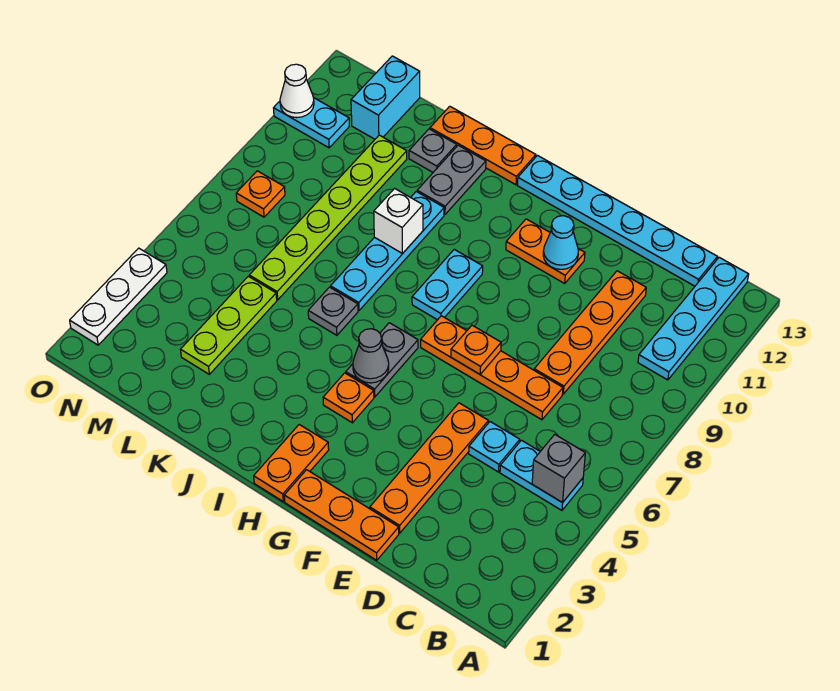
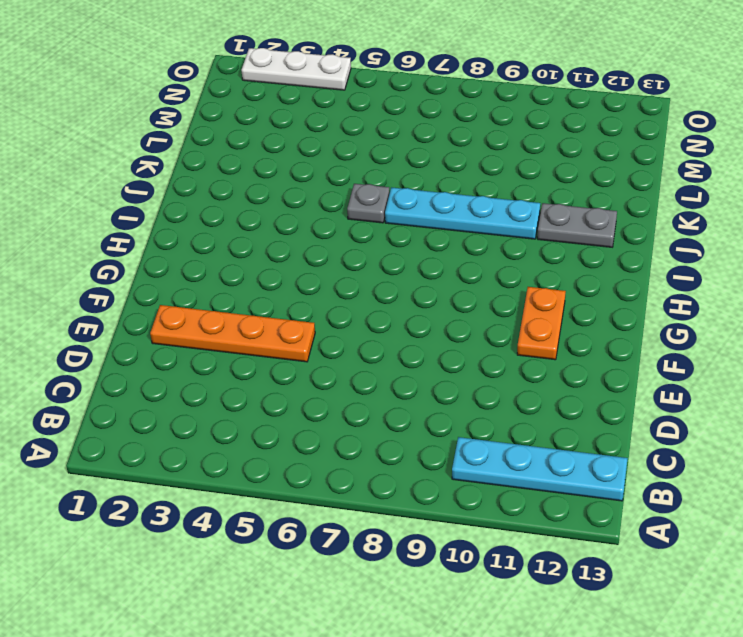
none -> cyan plate B5:C5 level 1
none -> cyan plate C13:H13 level 1
none -> cyan plate D5 level 1
none -> orange plate D7:G7 level 1

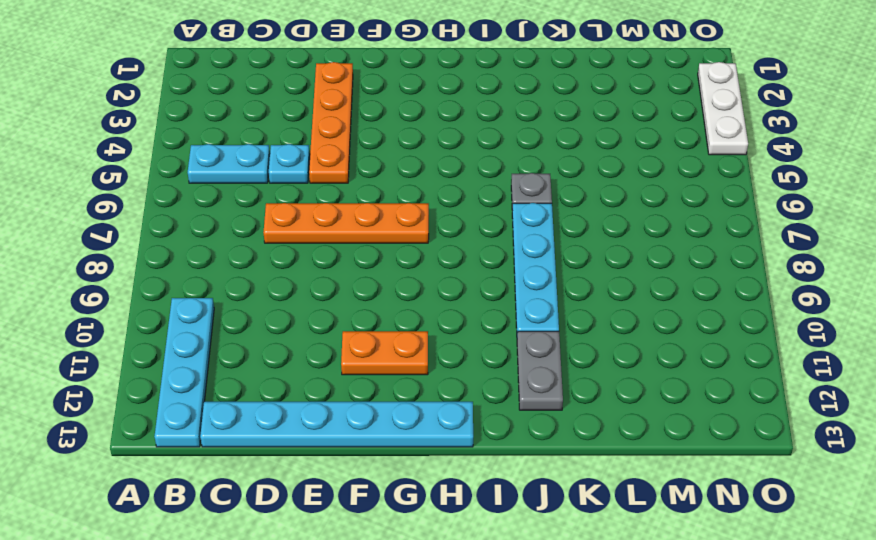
none -> orange plate D8:D11 level 1
none -> orange plate E1:G1 level 1
none -> orange plate H1:H2 level 1
none -> orange plate H4 level 1

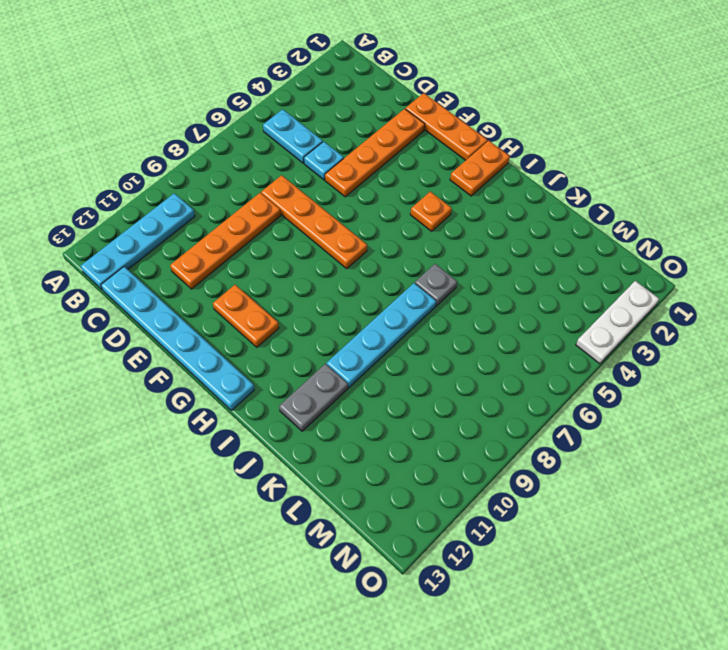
none -> grey plate H5:H6 level 1
none -> cyan plate H8:H9 level 1
none -> orange plate I13:K13 level 1
none -> grey plate K12 level 1

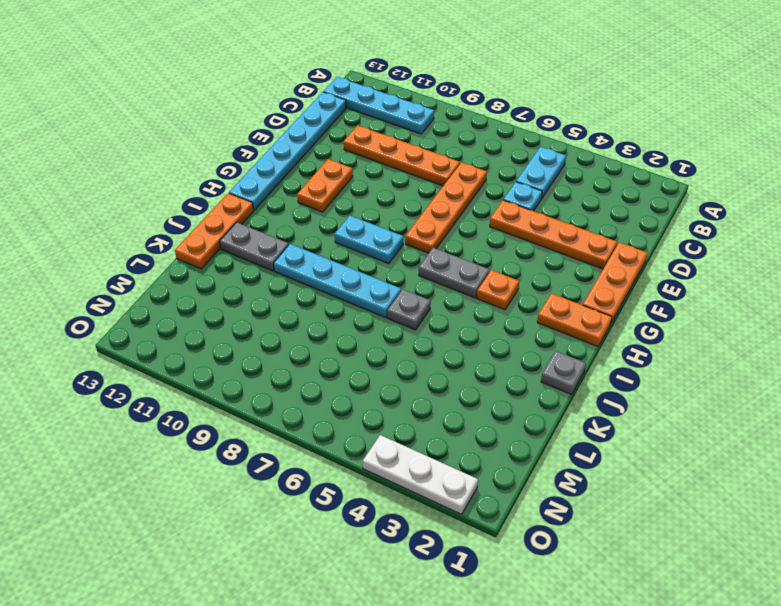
grey plate J1 level 1 -> grey plate K12 level 1
none -> lime plate L3:L5 level 1
none -> lime plate L6:L11 level 1
none -> cyan brick M12:M13 level 1
none -> orange plate N8 level 1

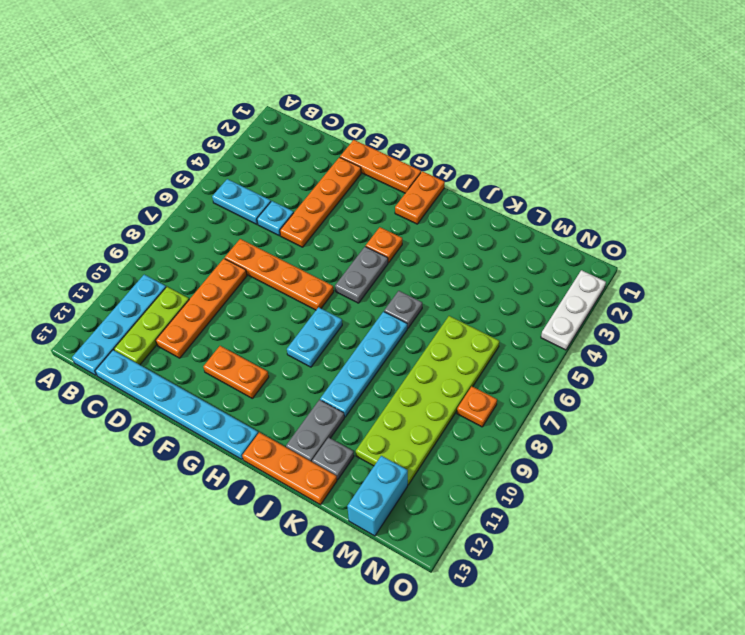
lime plate C10:C12 level 1 -> lime plate L3:L5 level 1
lime plate L6:M11 level 1 -> lime plate L6:L11 level 1
none -> cyan plate N11:O11 level 1
none -> grey brick B5 level 2
none -> orange plate F7 level 2
none -> cyan cone F11 level 2

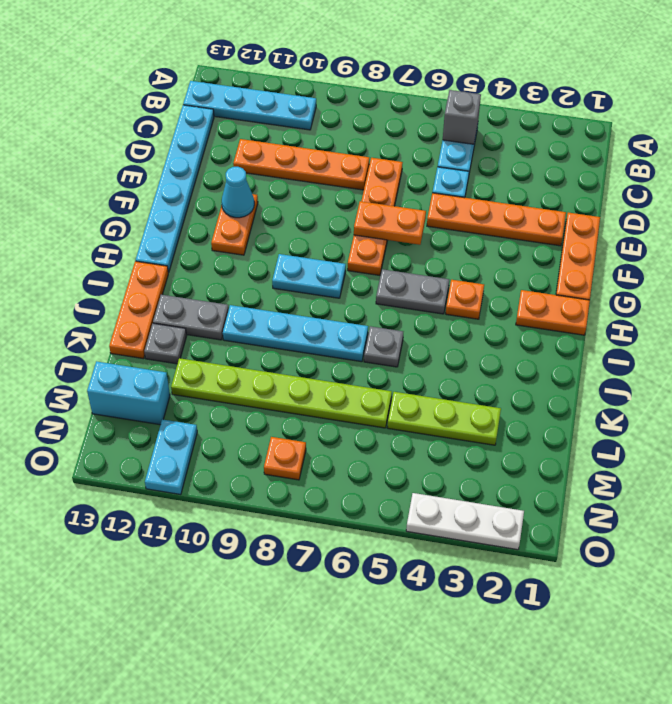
orange plate F6:F7 level 2 -> orange plate F7 level 2
none -> grey cone H5 level 2
none -> white brick J9 level 2
none -> white cone O11 level 2

